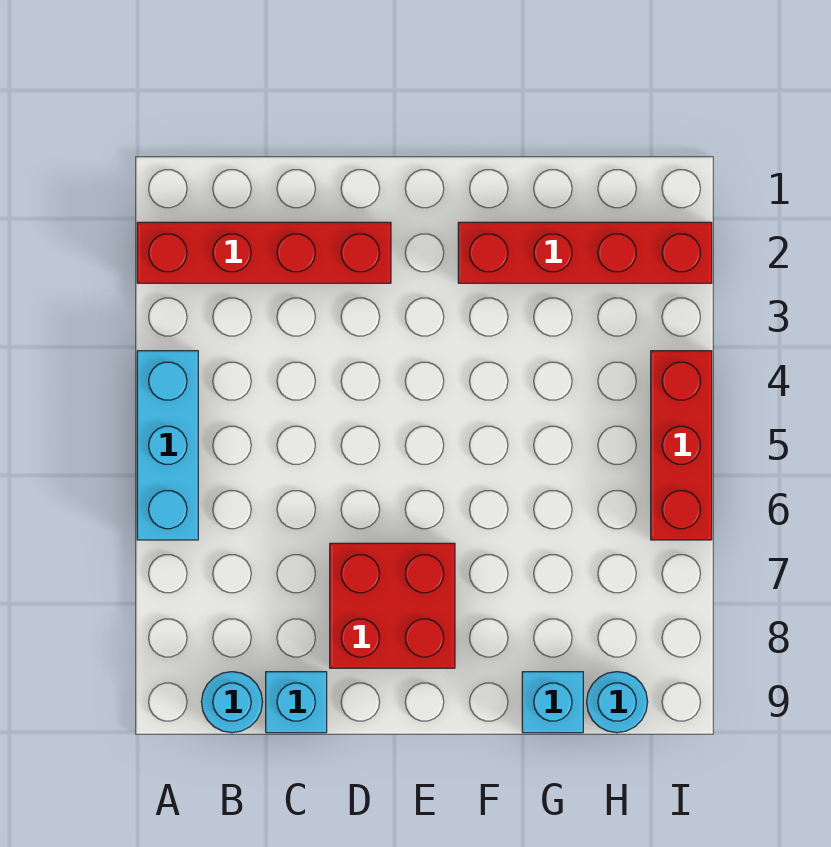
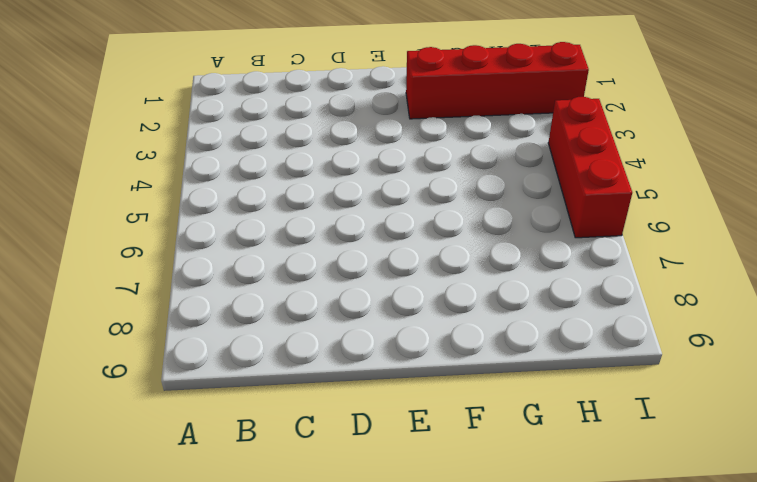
none -> red brick A2:D2 level 1
none -> cyan brick A4:A6 level 1

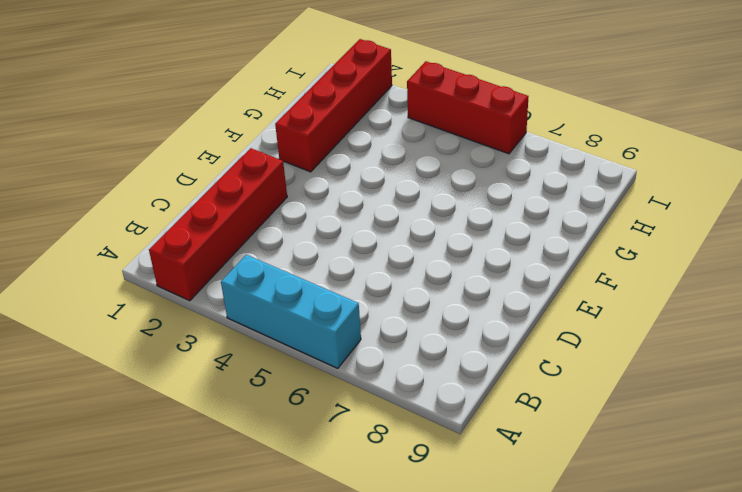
none -> cyan round brick B9 level 1
none -> cyan brick C9 level 1

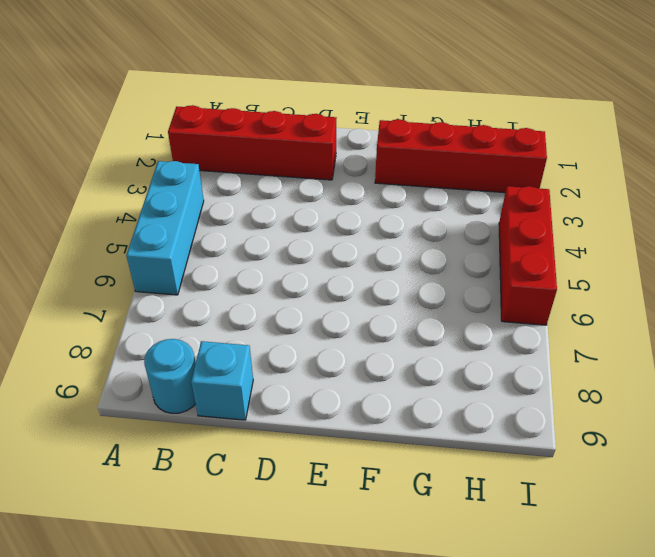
none -> red brick D7:E8 level 1
none -> cyan brick G9 level 1

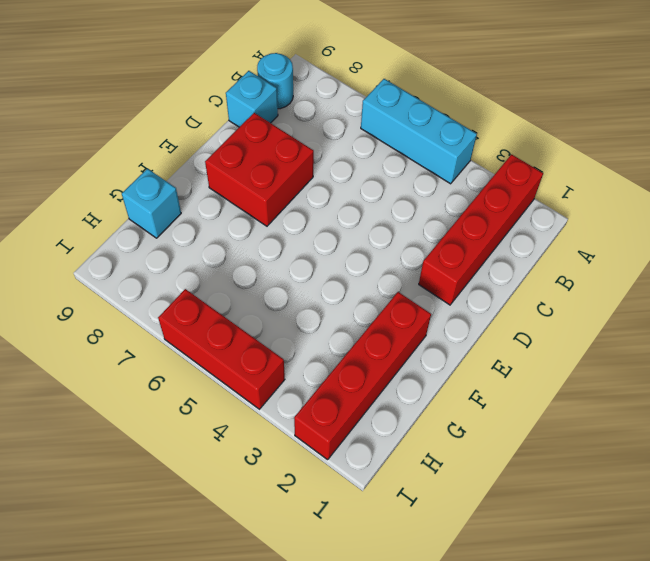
none -> cyan round brick H9 level 1

